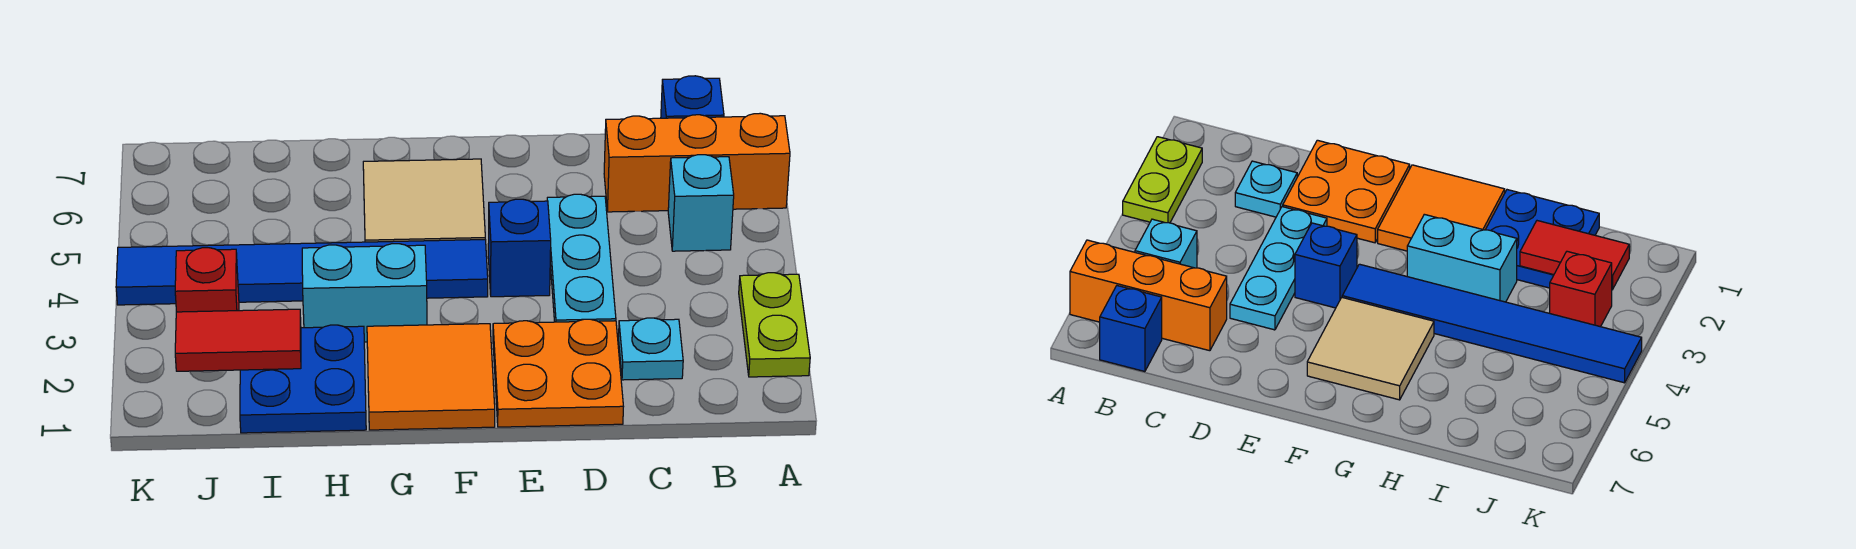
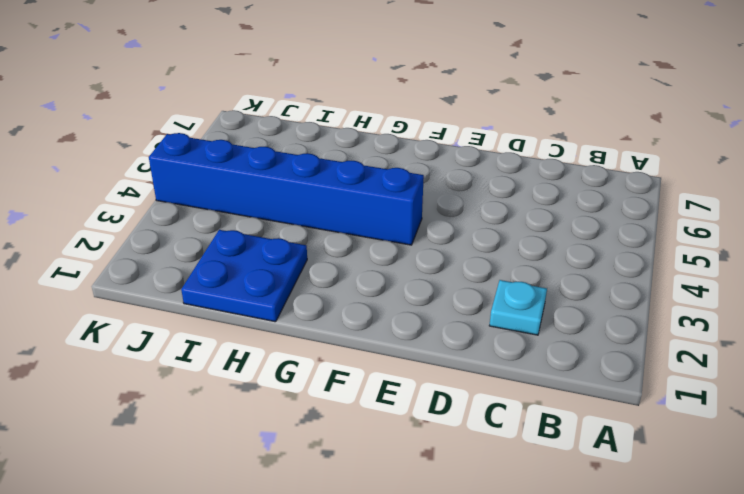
blue brick F4:K4 level 1 -> blue tile F4:K4 level 1
none -> lime plate A2:A3 level 1
none -> orange brick A6:C6 level 1
none -> cyan brick B5 level 1

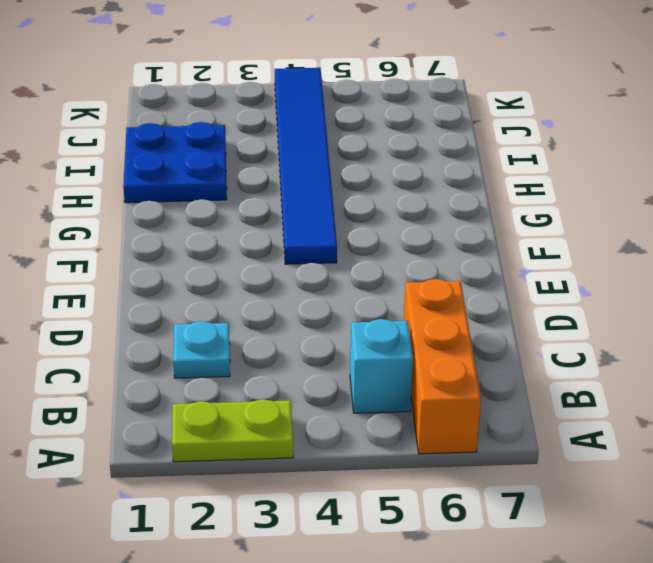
none -> blue brick B7 level 1
none -> orange plate D1:E2 level 1
none -> cyan plate D3:D5 level 1

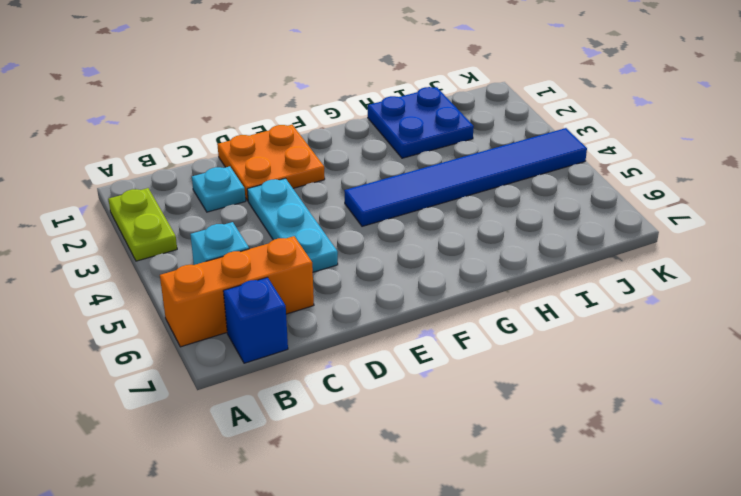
none -> blue brick E4 level 1
none -> orange tile F1:G2 level 1
none -> tan tile F5:G6 level 1

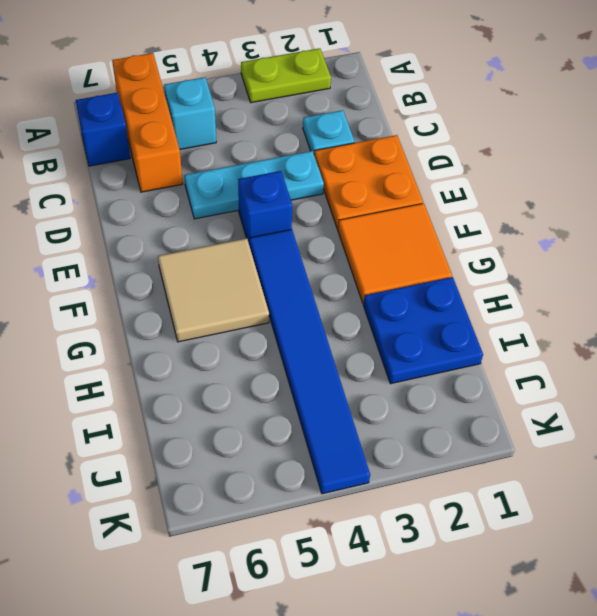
none -> cyan brick G3:H3 level 1
none -> red brick J3 level 1
none -> red tile I2:J2 level 2

